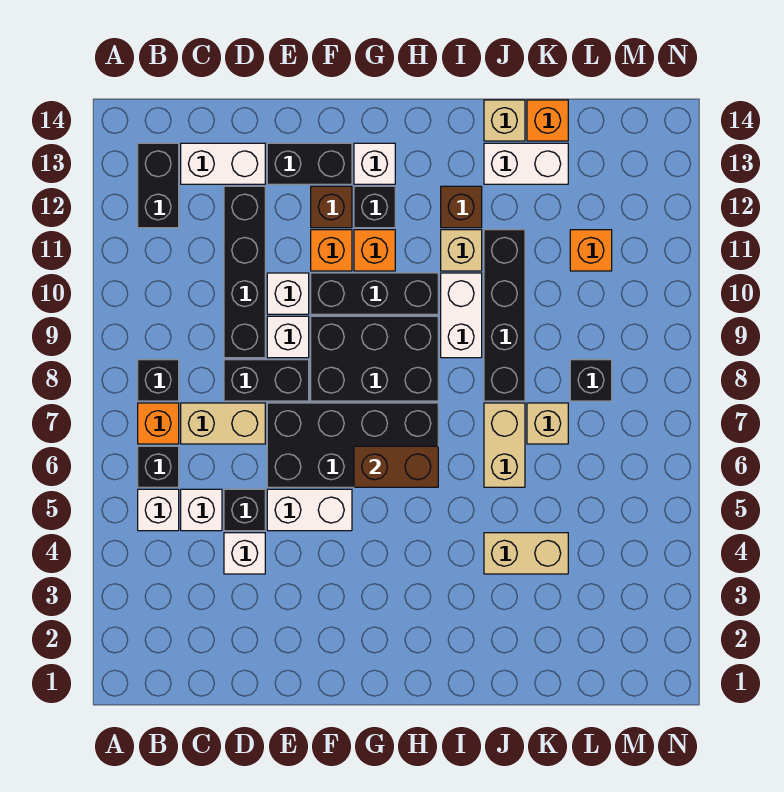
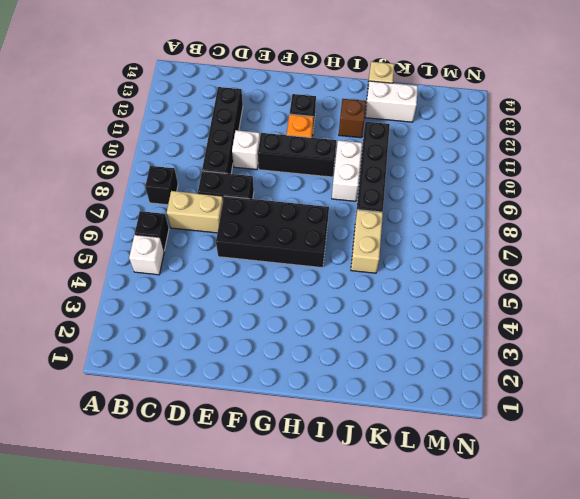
none -> orange brick B7 level 1
none -> black brick B12:B13 level 1
none -> white brick C5 level 1
none -> white brick C13:D13 level 1

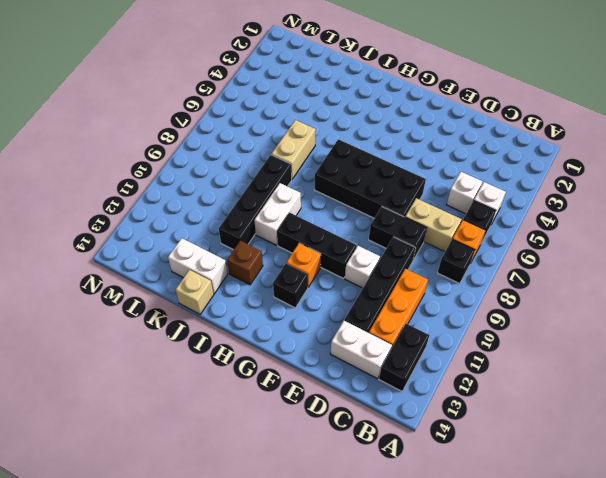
orange brick C10:C12 level 1 -> none
none -> white brick D4 level 1
none -> black brick D5 level 1
none -> white brick E5:F5 level 1
none -> white brick E9 level 1

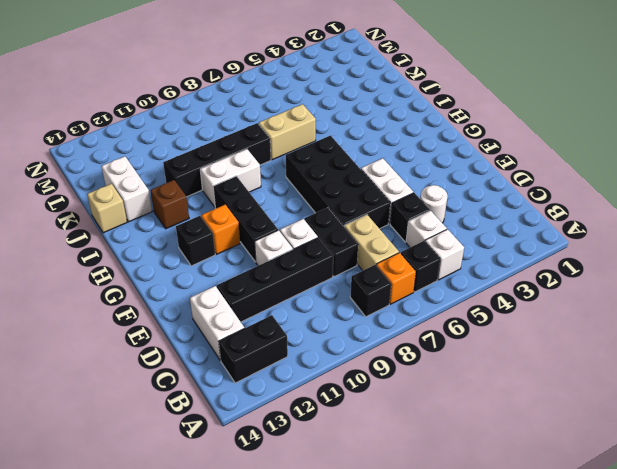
white round brick D4 level 1 -> white brick D4 level 1
none -> black brick E13:F13 level 1
none -> black brick F8:H9 level 1
none -> orange brick F11 level 1
none -> brown brick F12 level 1

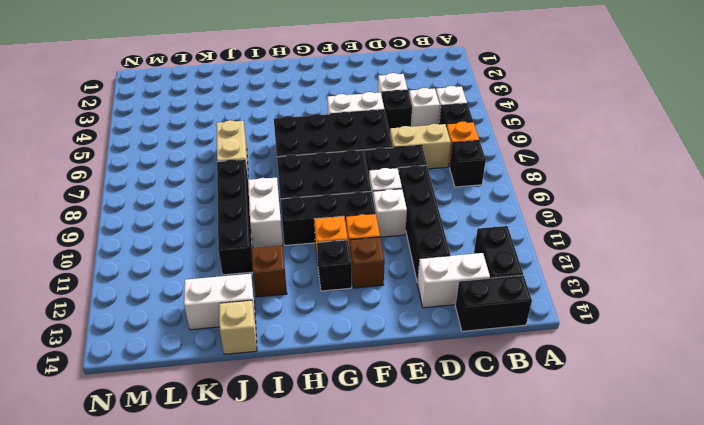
black brick B14:C14 level 1 -> black brick E13:F13 level 1
none -> white brick G13 level 1
none -> tan brick I11 level 1
none -> tan brick J4:K4 level 1
none -> tan brick K7 level 1

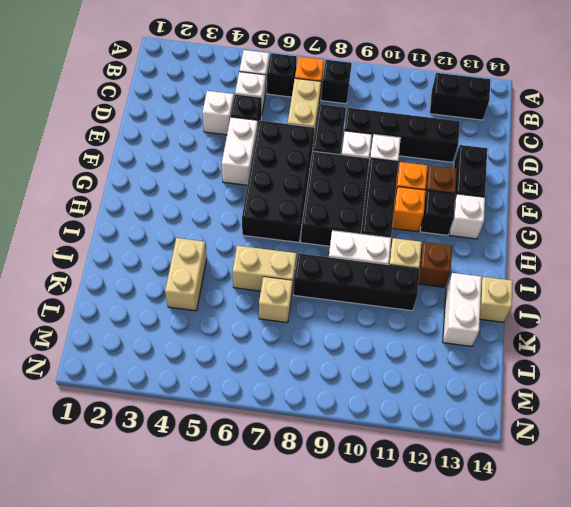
none -> white brick C13:D13 level 1
none -> orange brick K14 level 1
none -> black brick L8 level 1
none -> orange brick L11 level 1

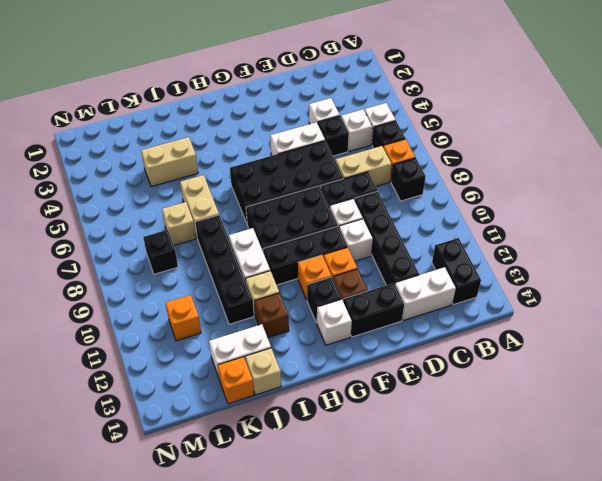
none -> brown brick G6:H6 level 2

